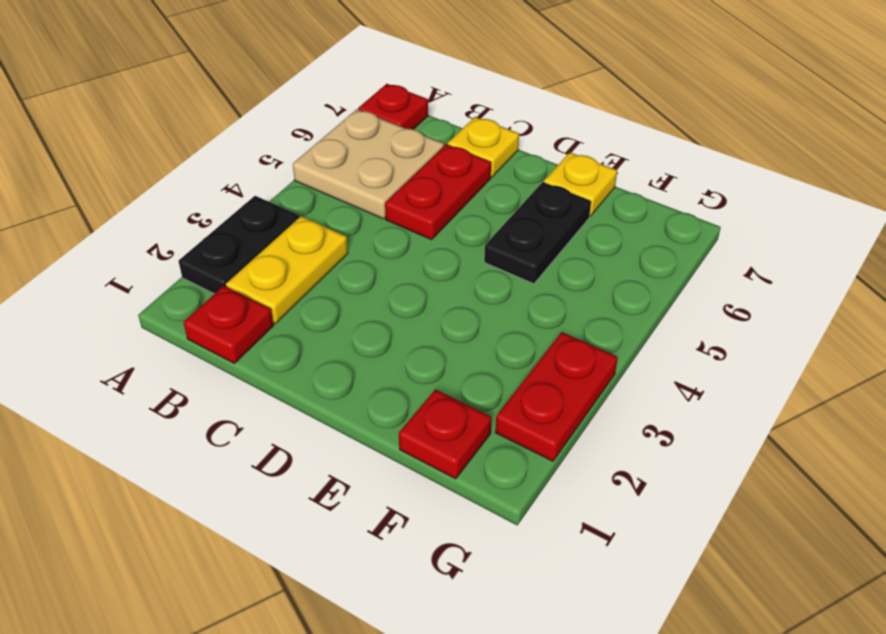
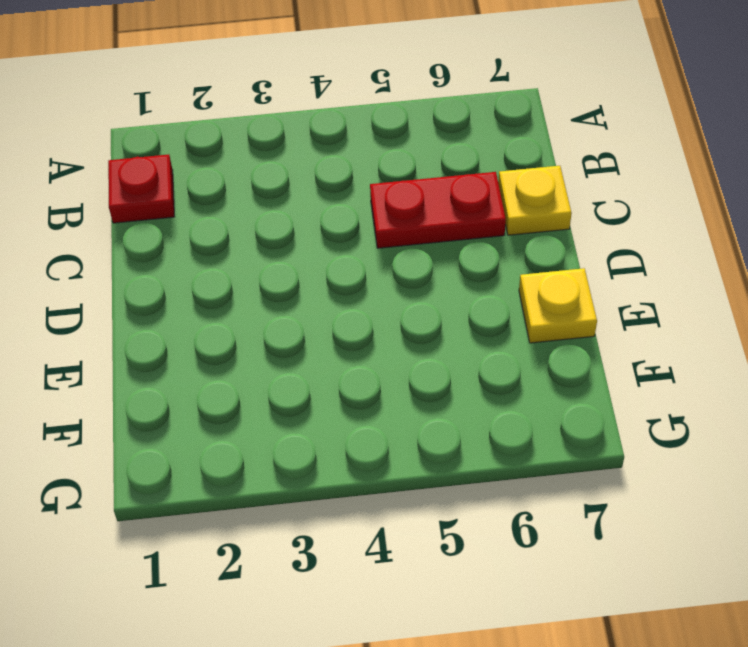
none -> black plate A2:A3 level 1
none -> tan plate A5:B6 level 1

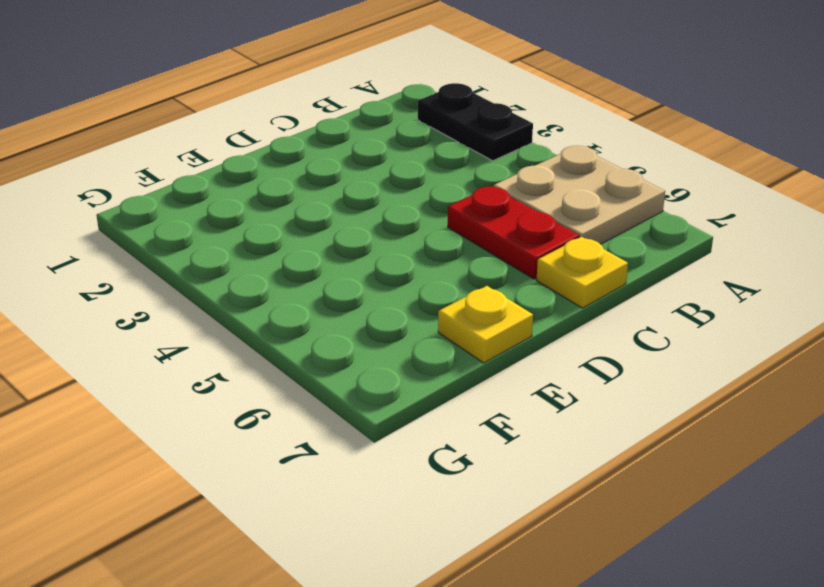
none -> red plate A7 level 1
none -> red plate B1 level 1

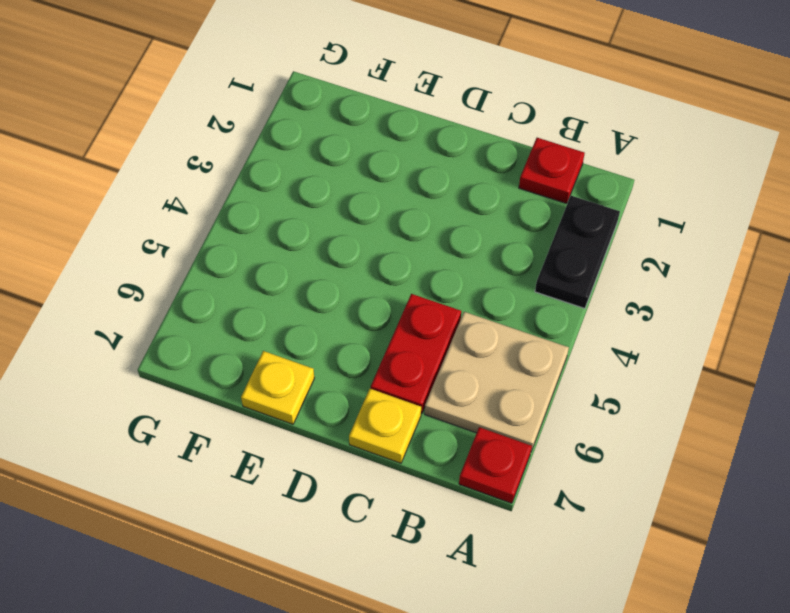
none -> yellow plate B2:B3 level 1
none -> black plate E5:E6 level 1

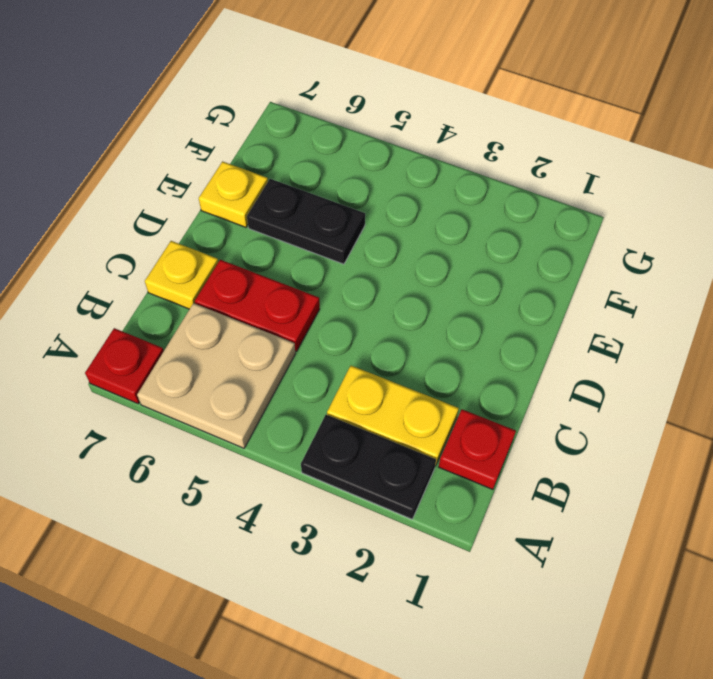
none -> red plate F1 level 1
none -> red plate G2:G3 level 1

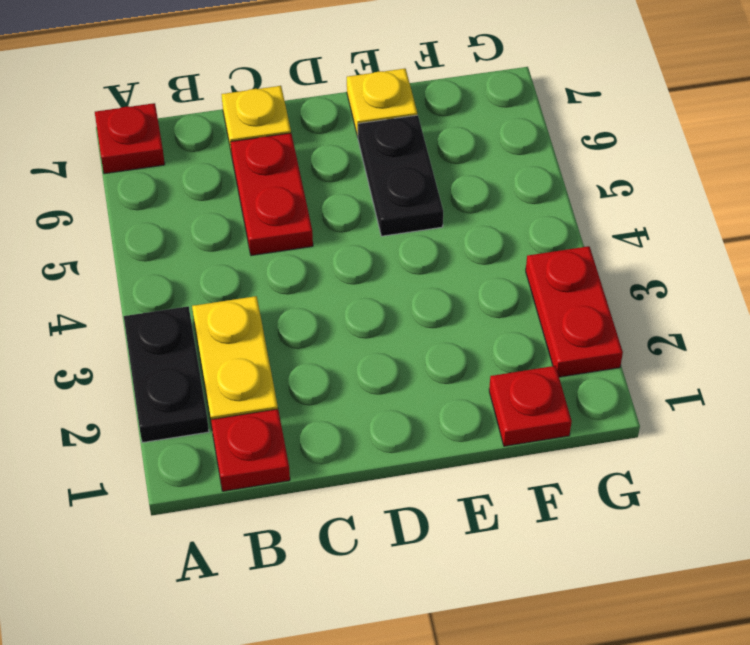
none -> tan plate A5:B6 level 1

